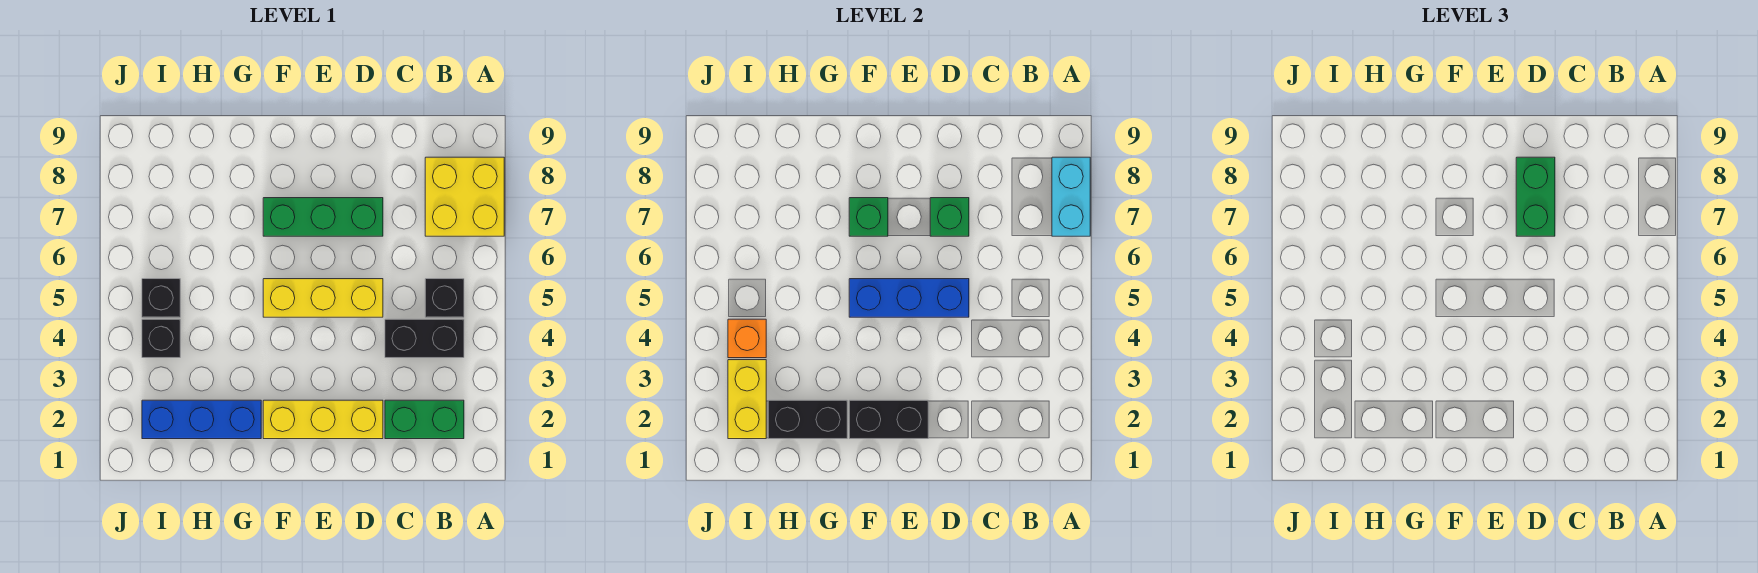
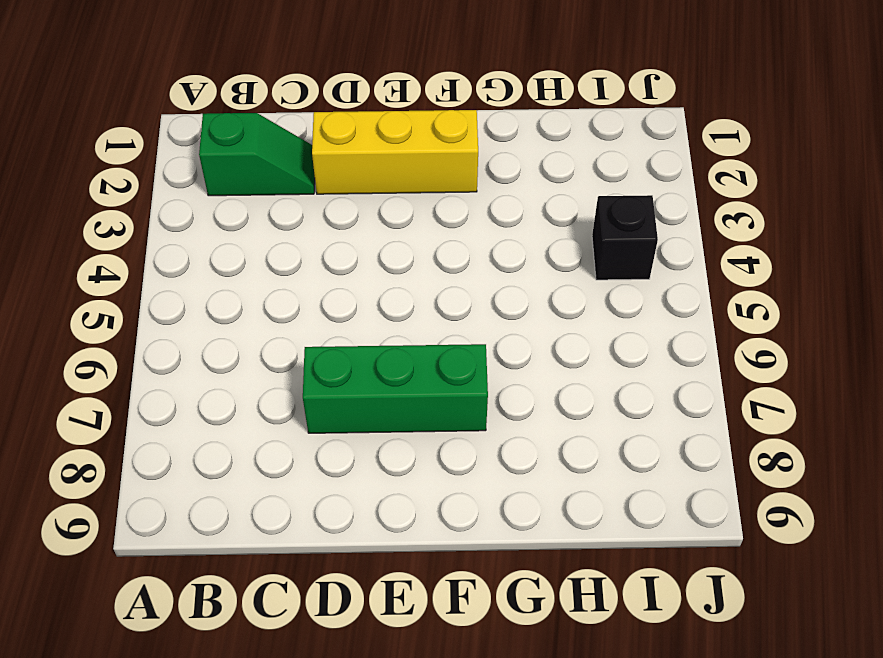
green slope B2:C2 level 1 top B -> green brick B2:C2 level 1
none -> yellow brick A7:B8 level 1
none -> black brick B4:C4 level 1
none -> black brick B5 level 1

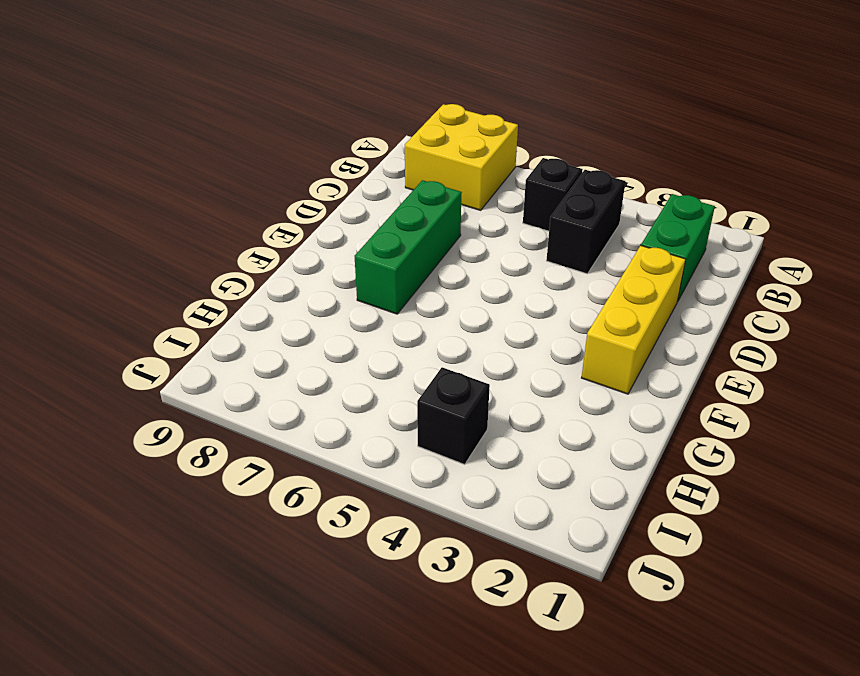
none -> yellow brick D5:F5 level 1
none -> blue brick G2:I2 level 1
none -> black brick I5 level 1

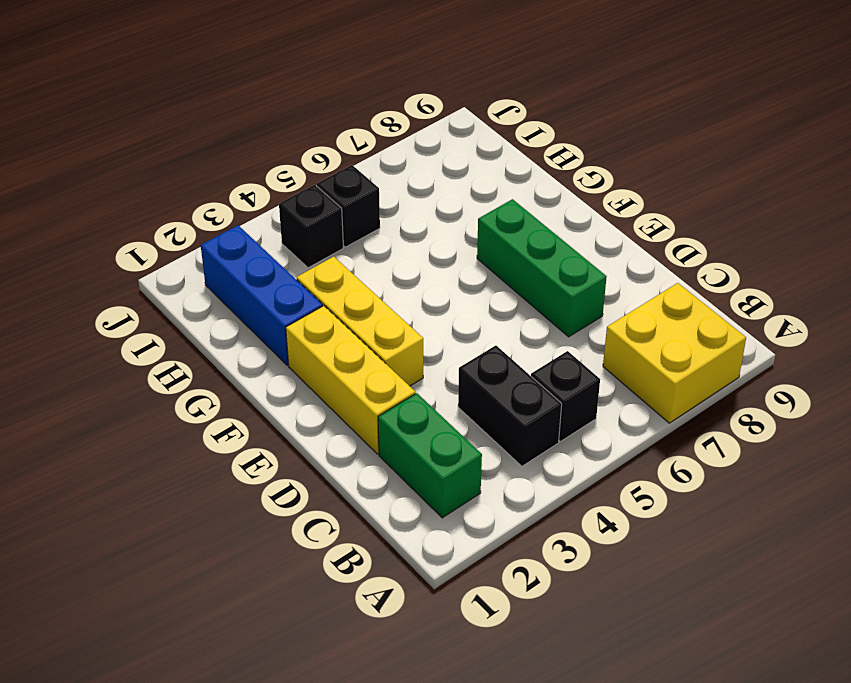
yellow brick E3:G3 level 1 -> yellow brick D5:F5 level 1
none -> cyan brick A7:A8 level 2
none -> blue brick D5:F5 level 2
none -> green brick D7 level 2

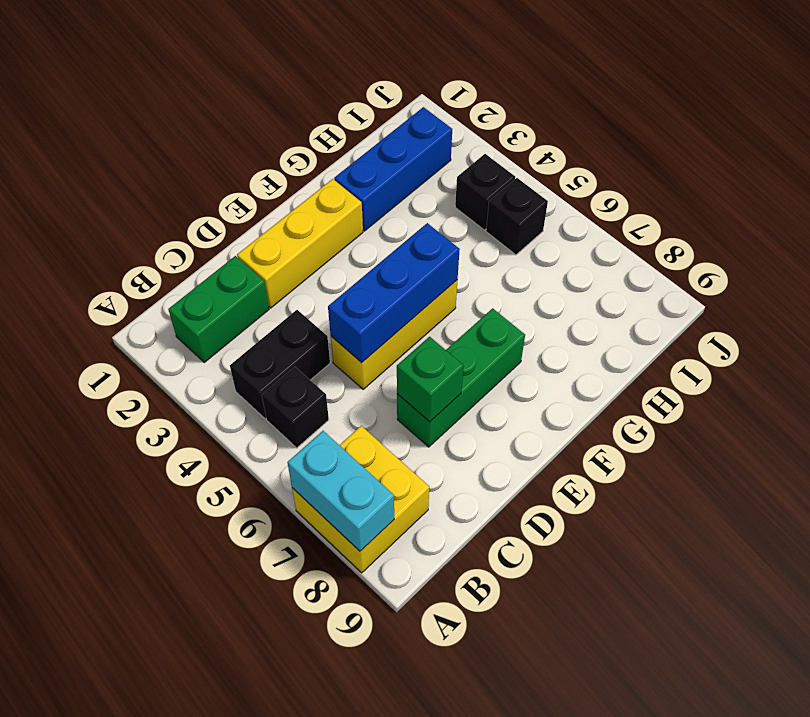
none -> black brick E2:F2 level 2
none -> green brick F7 level 2
none -> black brick G2:H2 level 2

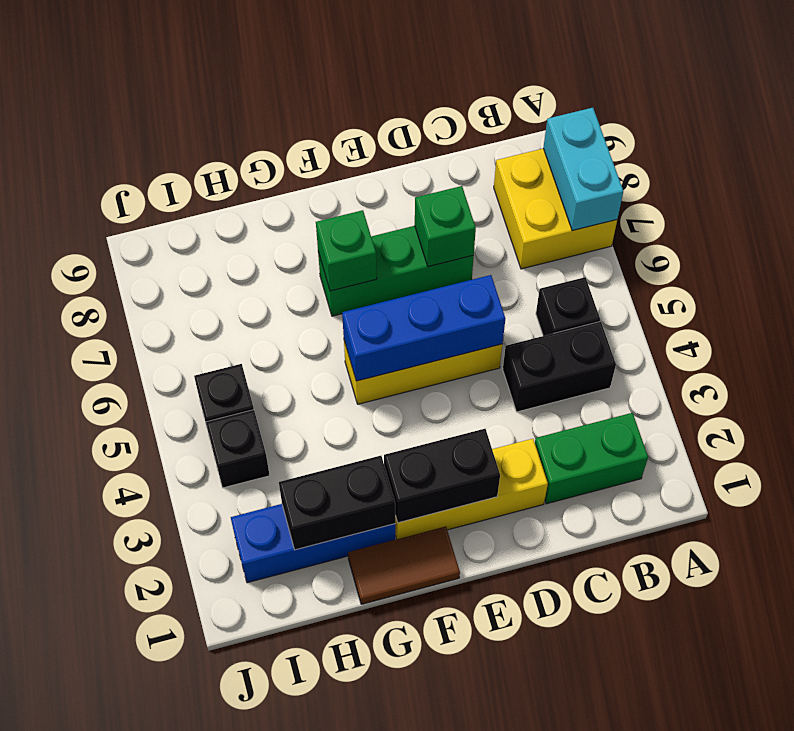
brown tile F1:G1 level 1 -> none
none -> yellow brick I2:I3 level 2
none -> orange brick I4 level 2
none -> green brick D7:D8 level 3

